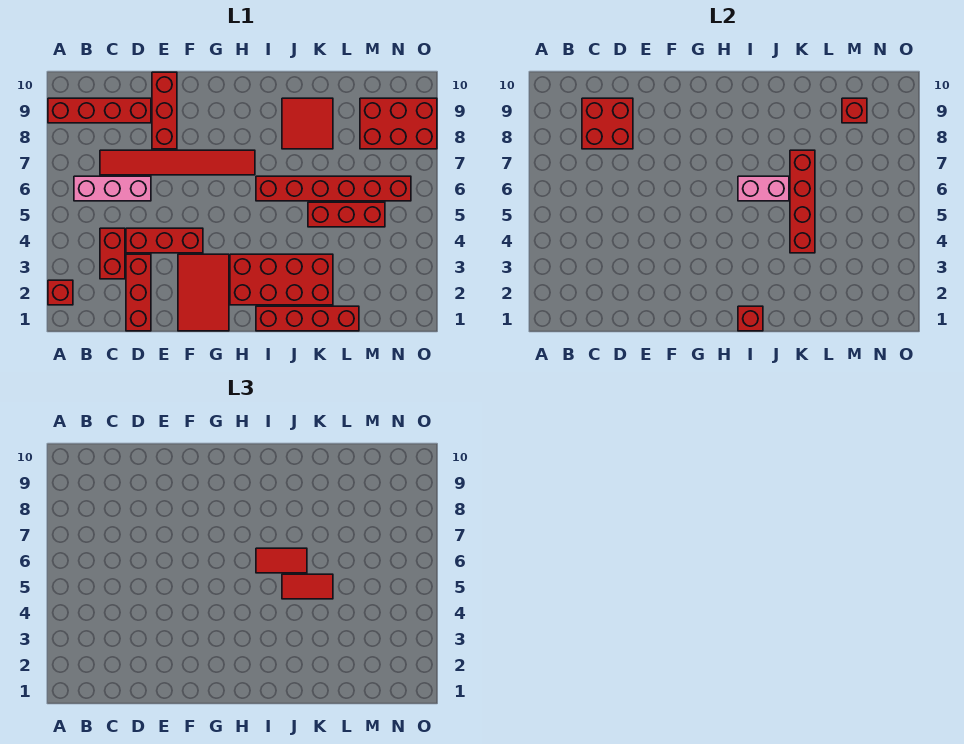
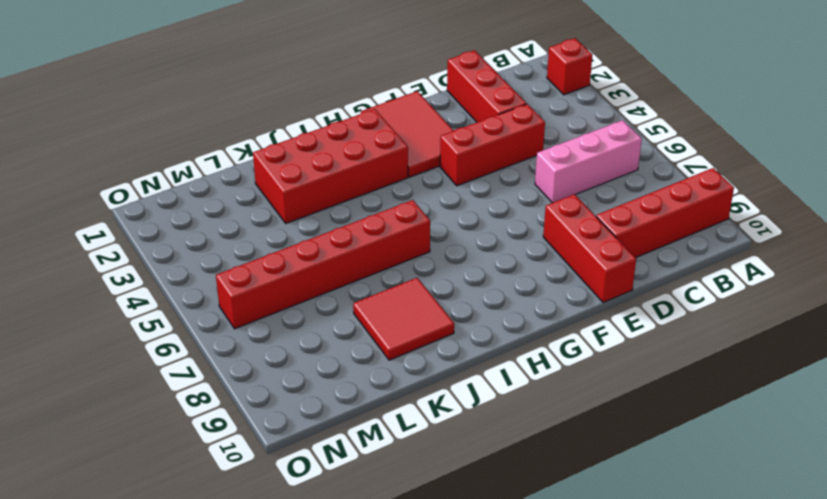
none -> red brick C3:C4 level 1
none -> red tile C7:H7 level 1
none -> red brick I1:L1 level 1

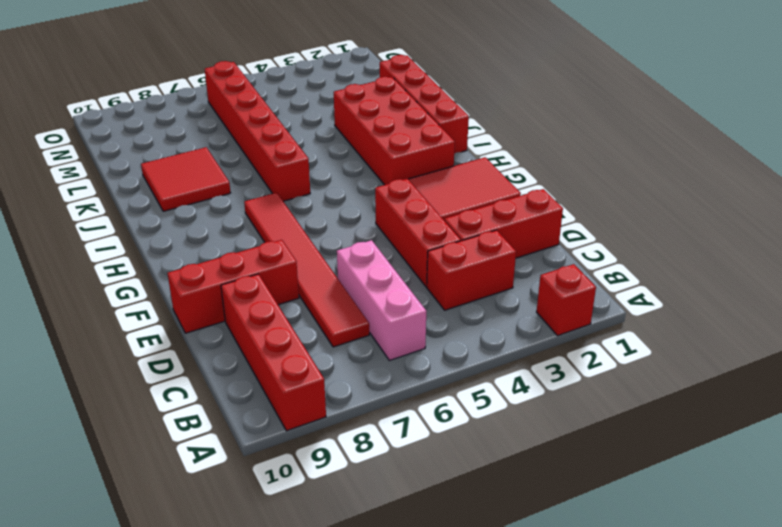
none -> red brick K5:M5 level 1
none -> red brick M8:O9 level 1
none -> red brick C8:D9 level 2

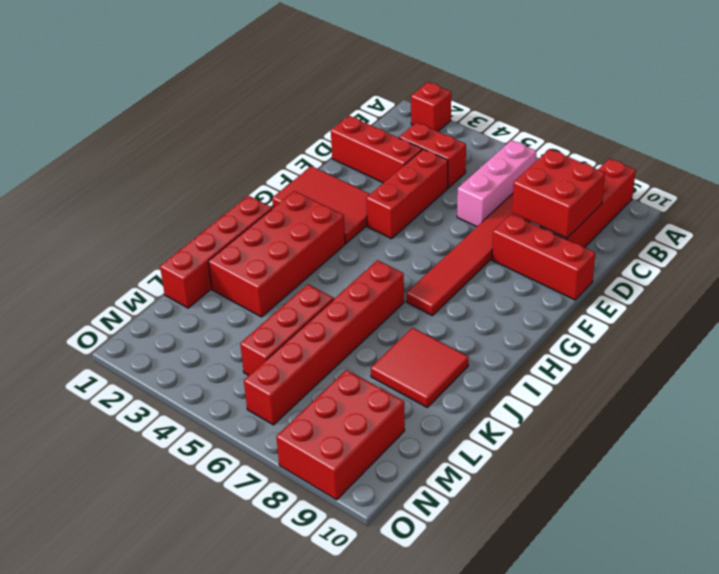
none -> red brick I1 level 2
none -> pink brick I6:J6 level 2
none -> red brick K4:K7 level 2

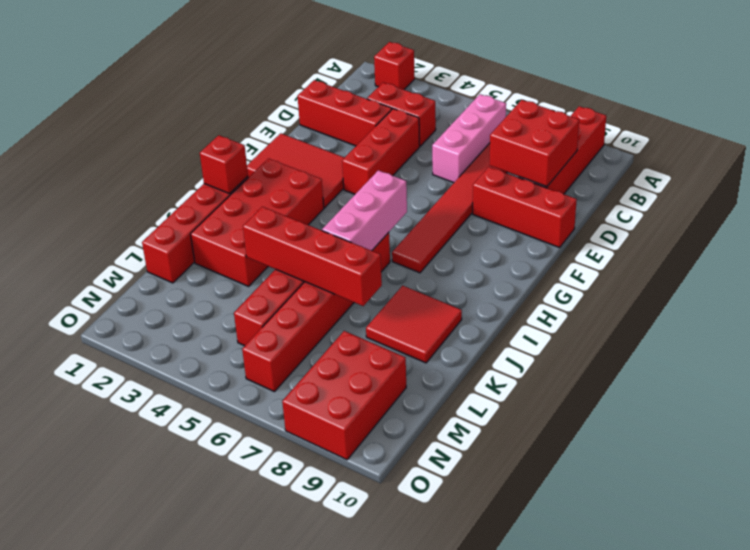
pink brick H6:J6 level 2 -> pink brick I6:J6 level 2
none -> red brick M9 level 2
none -> red tile I6:J6 level 3
none -> red tile J5:K5 level 3

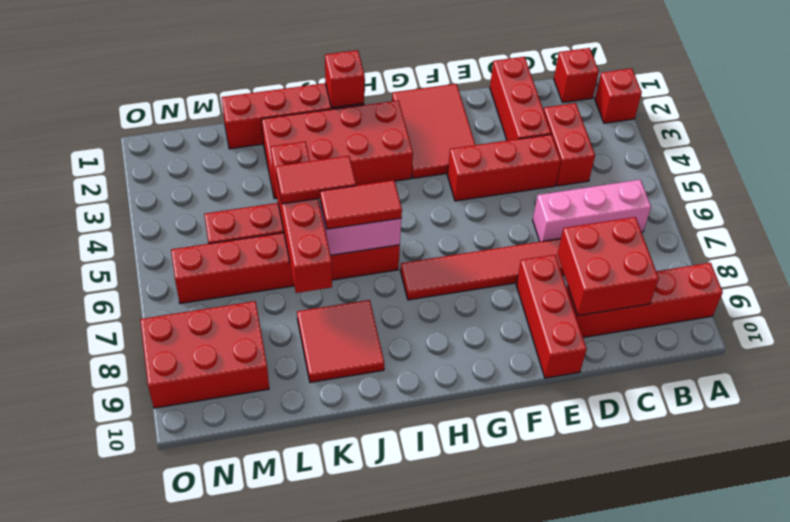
red brick B1 level 1 -> red brick M9 level 2

